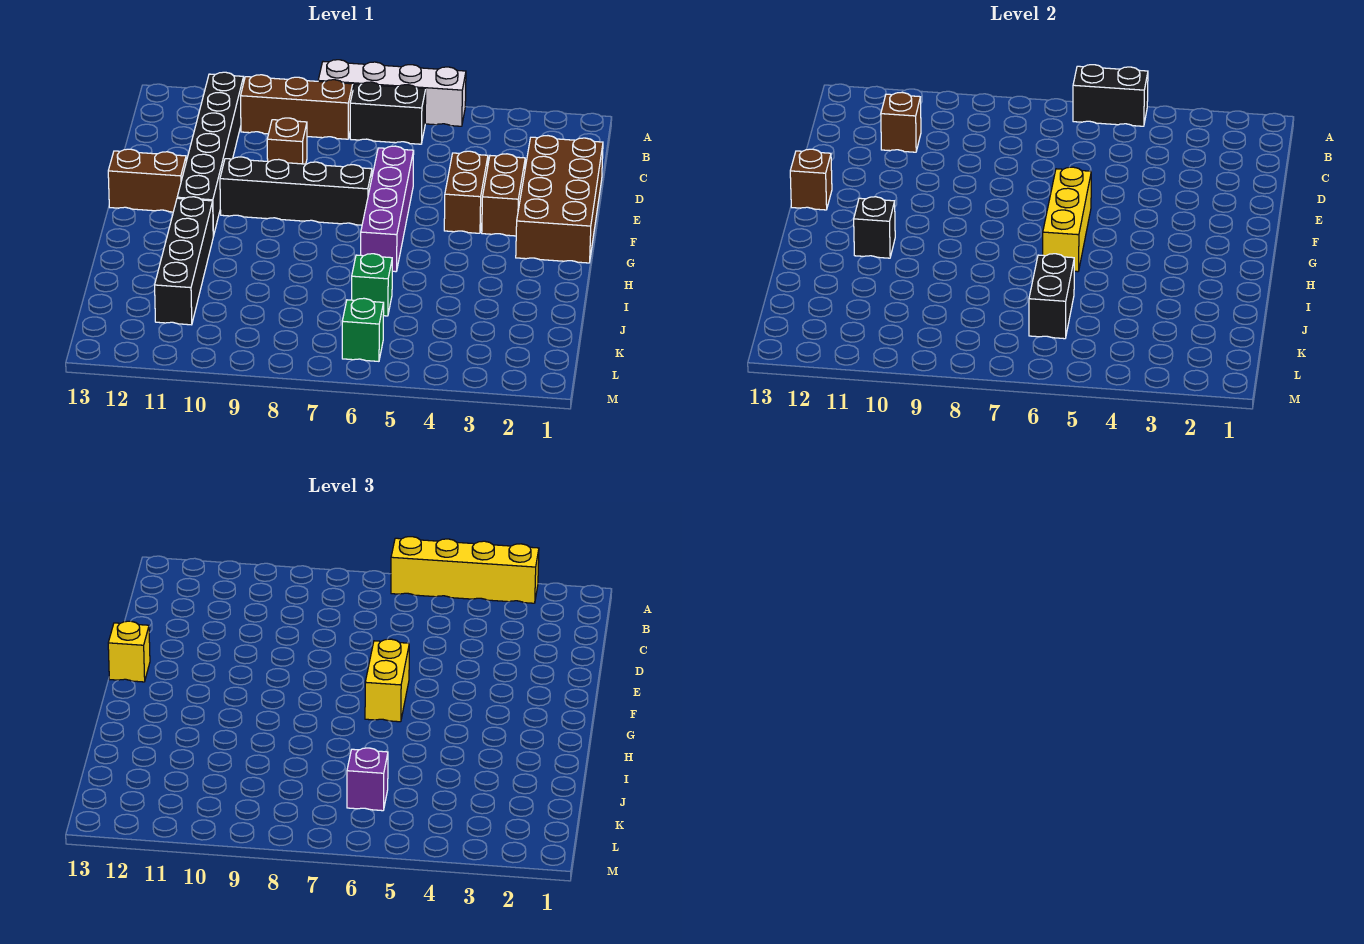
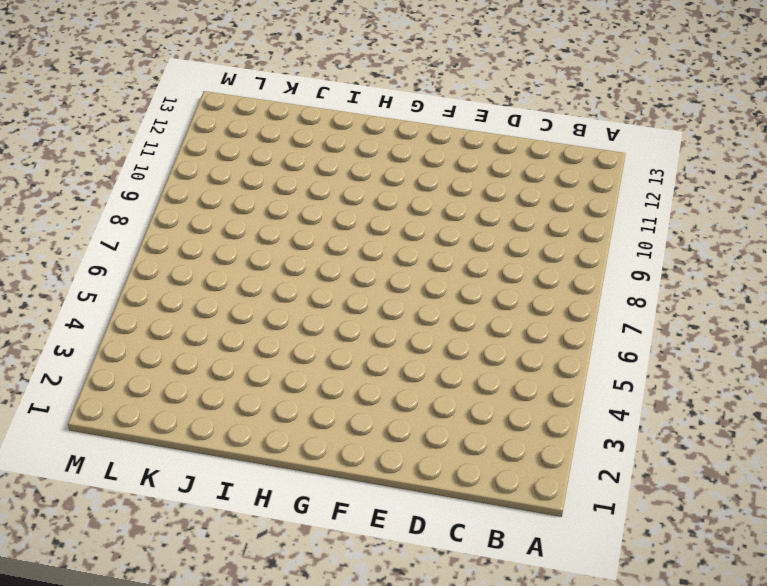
none -> white brick A5:A8 level 1
none -> black brick B6:B7 level 1
none -> brown brick B8:B10 level 1

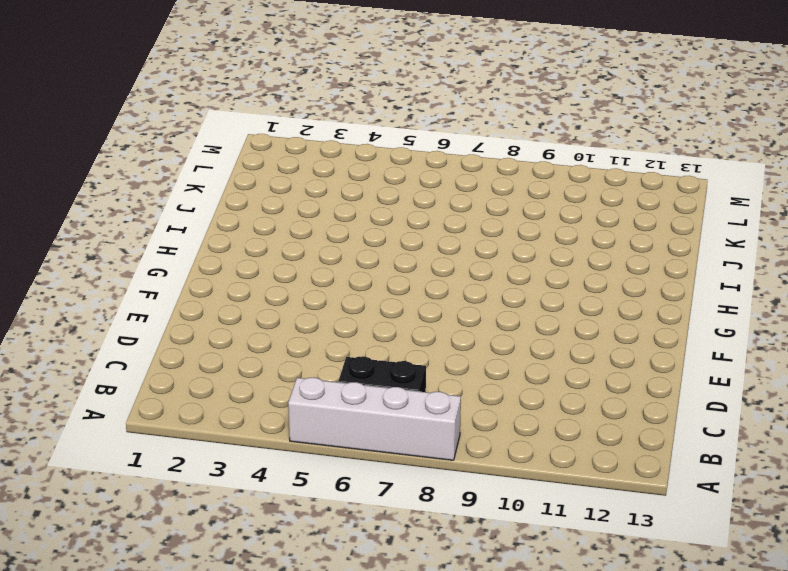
none -> brown brick B8:B10 level 1
none -> black brick B11:G11 level 1
none -> brown brick D1:G2 level 1

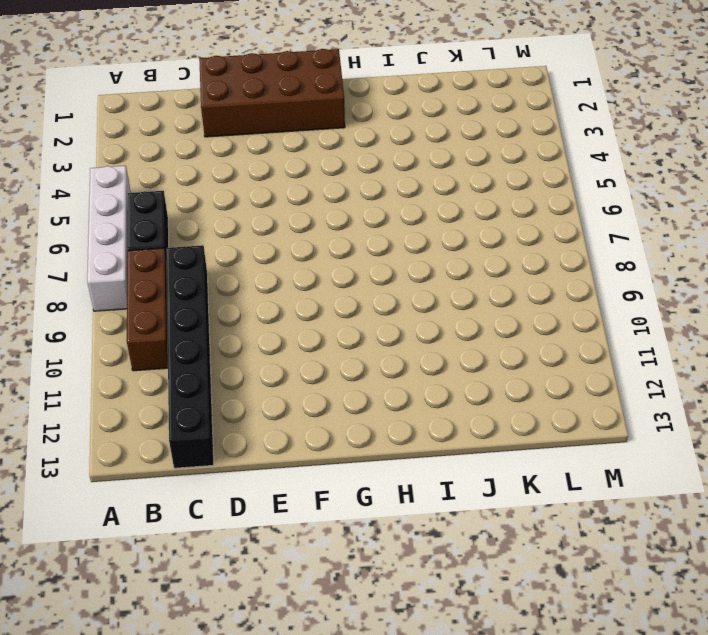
black brick C8:C13 level 1 -> black brick B11:G11 level 1
none -> brown brick D9 level 1
none -> brown brick E3:F3 level 1
none -> brown brick E4:F4 level 1

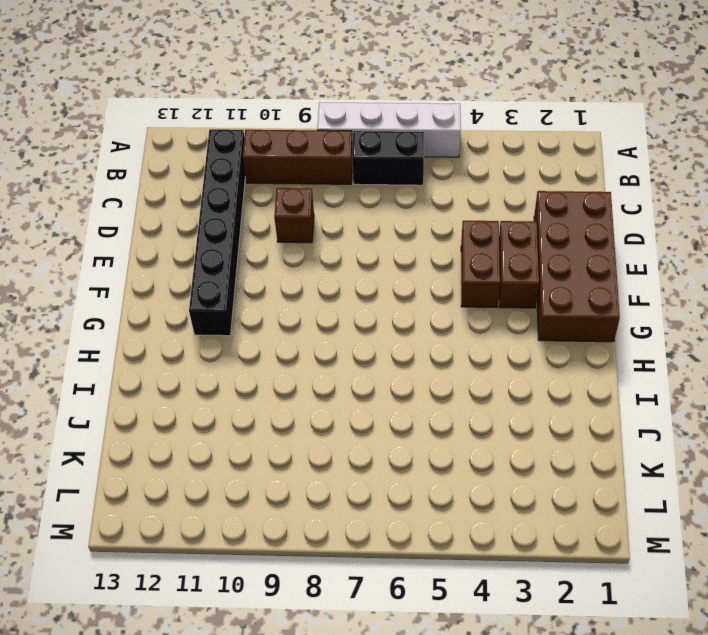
none -> purple brick E6:H6 level 1
none -> black brick F7:F10 level 1
none -> brown brick F12:F13 level 1

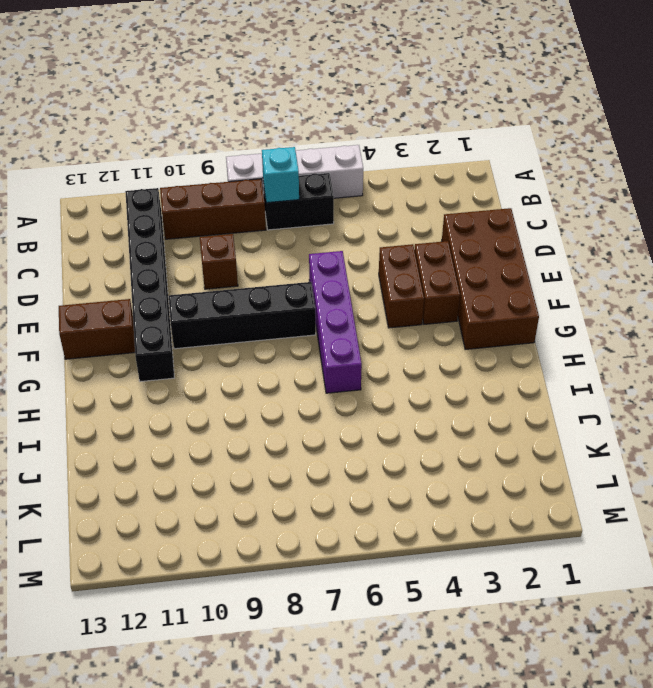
cyan brick B7 level 2 -> none
none -> black brick H11:K11 level 1
none -> green brick J6 level 1
none -> green brick L6 level 1

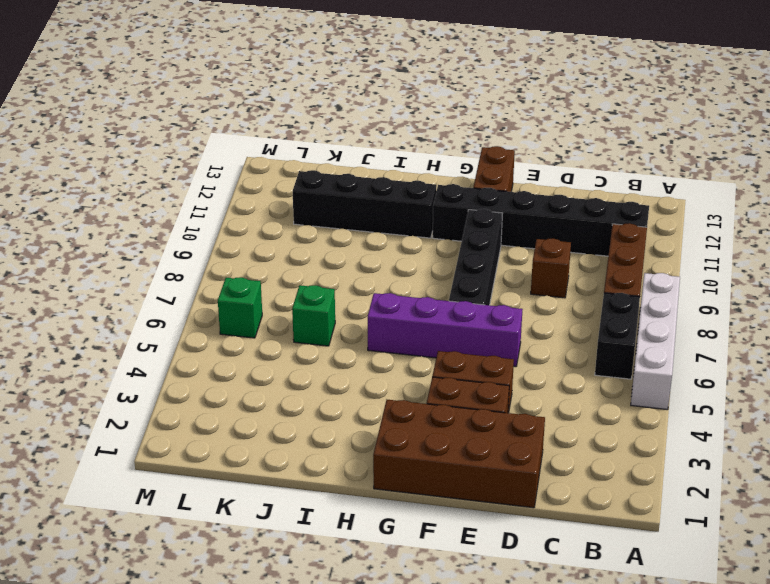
none -> black brick A5:A6 level 2
none -> brown brick C11 level 2
none -> yellow brick F6:H6 level 2

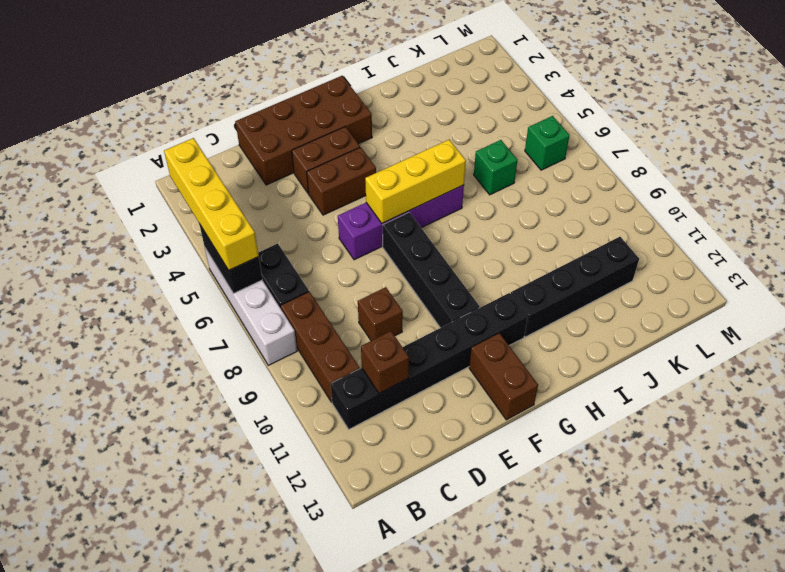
none -> brown brick F13 level 2
none -> black brick H11 level 2
none -> black brick J6:K6 level 2

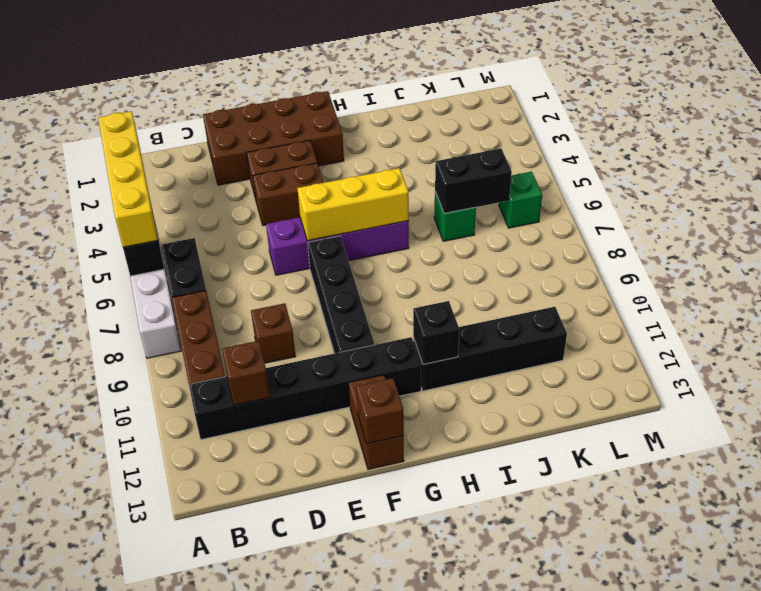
none -> yellow brick F6:G6 level 3
none -> yellow brick F13 level 3
none -> purple brick K6 level 3

